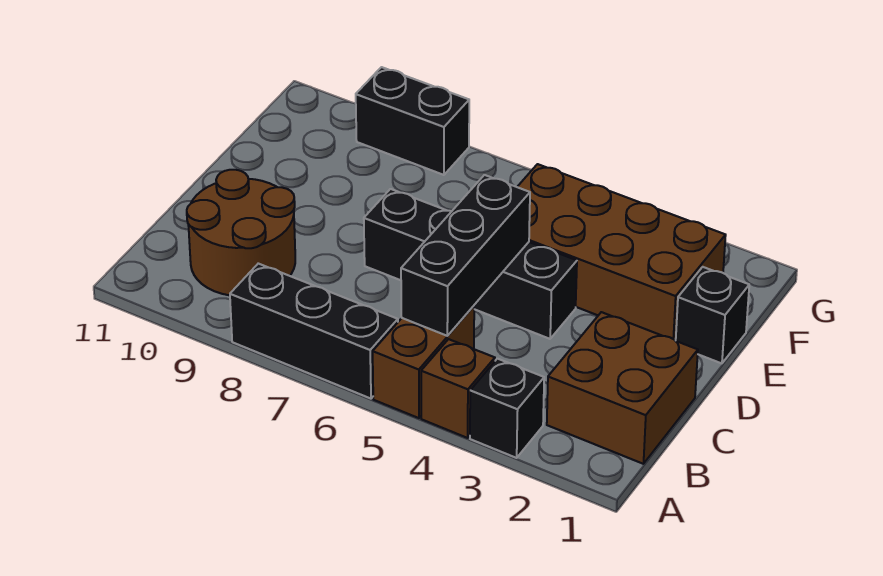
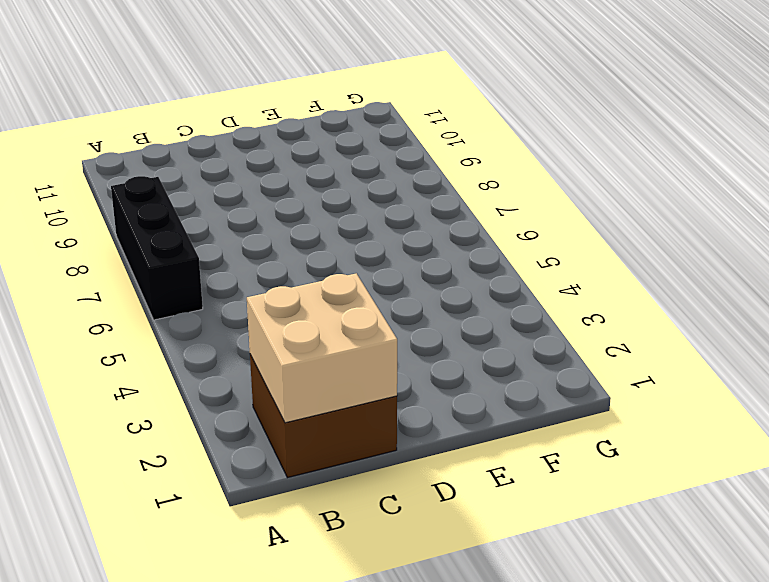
tan brick B1:C2 level 2 -> none
none -> black brick A3 level 1
none -> brown brick A4 level 1

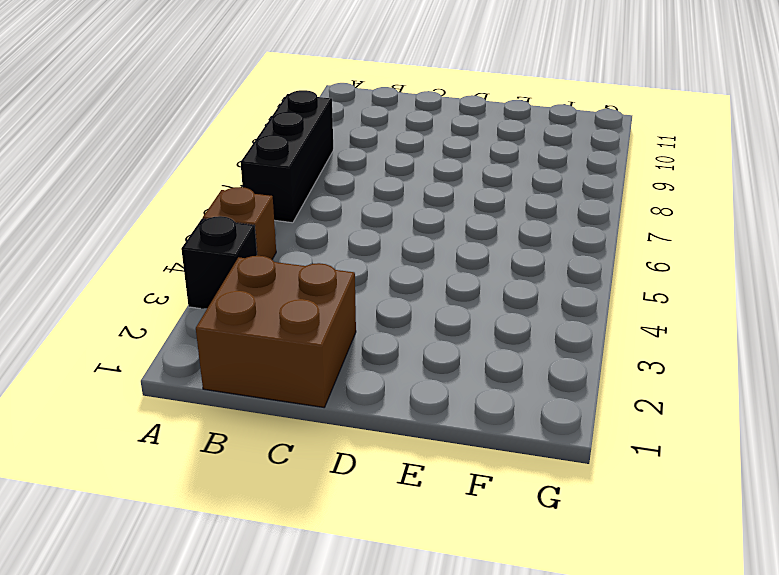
none -> brown brick A5:B5 level 1
none -> brown round brick B9:C10 level 1

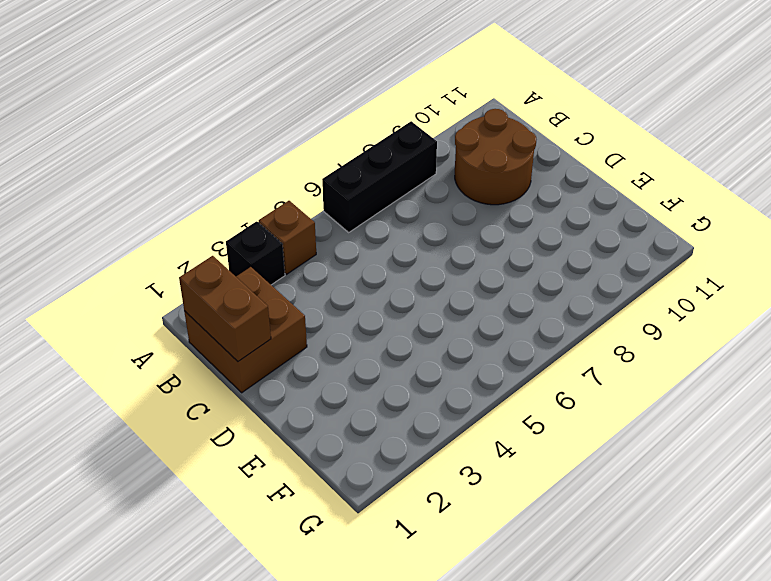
brown brick B1:C1 level 2 -> brown brick A5:B5 level 1
none -> black brick D4:D7 level 1
none -> black brick E1 level 1

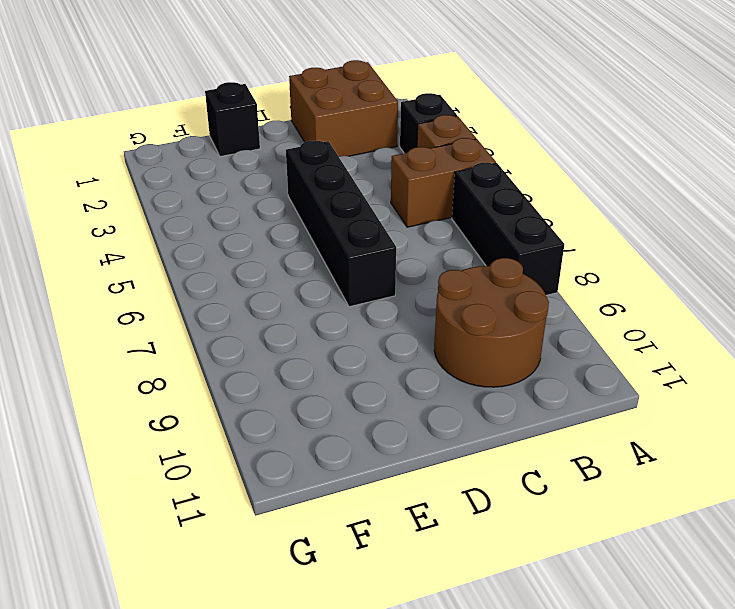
none -> brown brick E2:F5 level 1
none -> black brick G8:G9 level 1

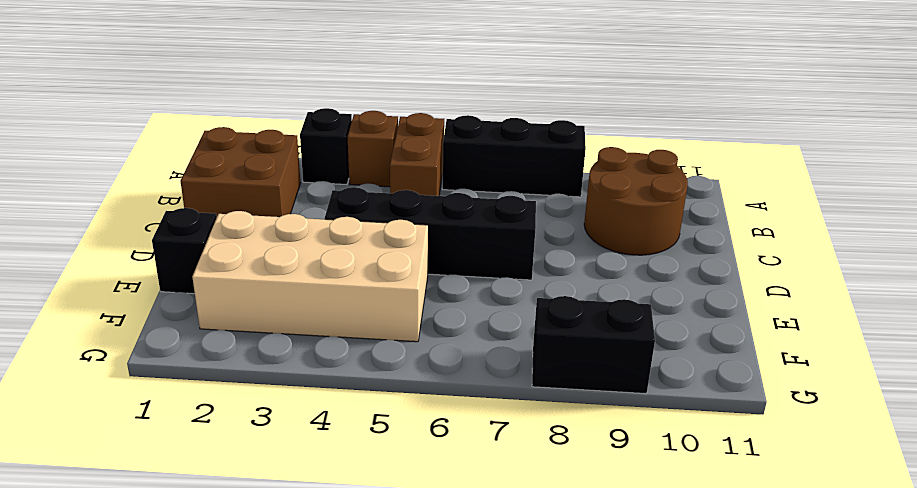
tan brick E2:F5 level 1 -> brown brick E2:F5 level 1
none -> black brick B5:D5 level 2

